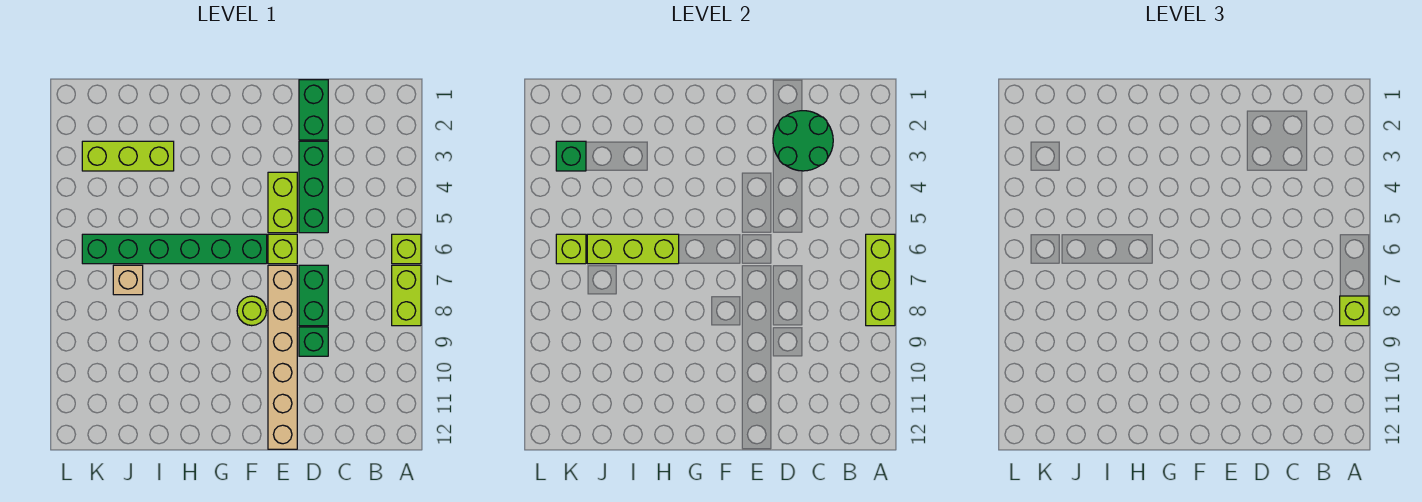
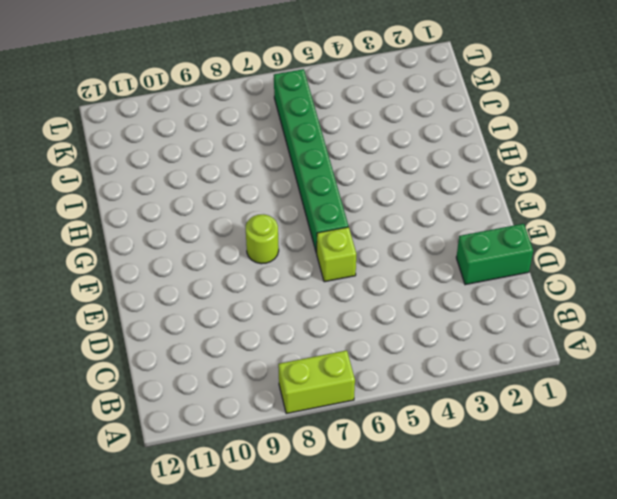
none -> lime brick A6 level 1
none -> green brick D3:D5 level 1
none -> green brick D7:D8 level 1

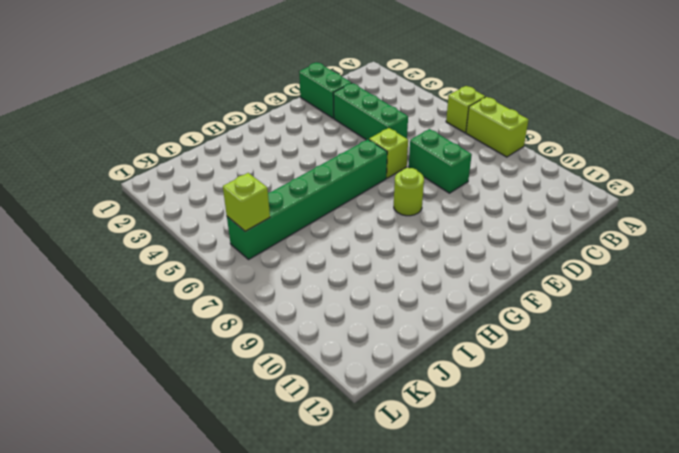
none -> green brick D9 level 1
none -> lime brick E4:E5 level 1
none -> tan brick E7:E12 level 1

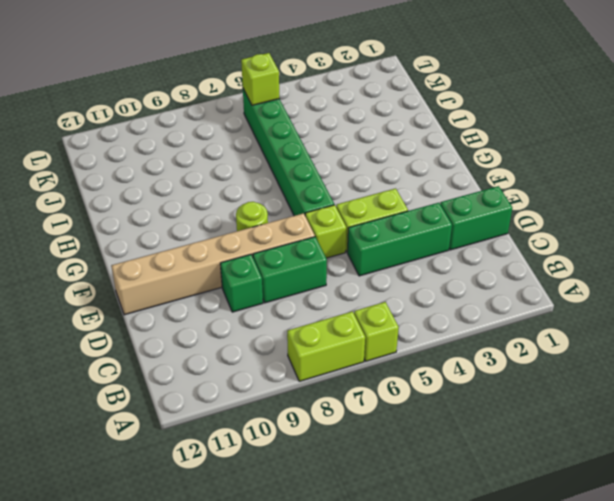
none -> lime brick I3:K3 level 1
none -> tan brick J7 level 1
none -> lime brick A6:A8 level 2

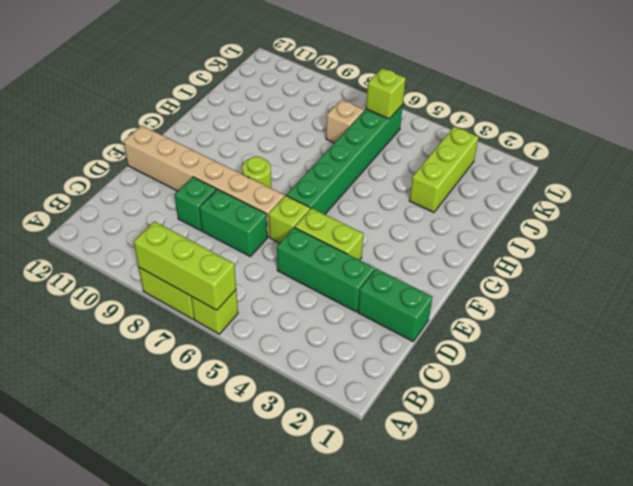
none -> green round brick C2:D3 level 2
none -> lime brick H6:J6 level 2
none -> green brick K3 level 2

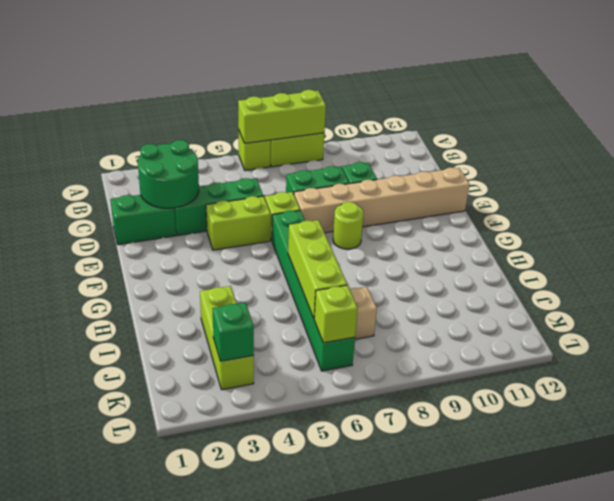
none -> lime brick A8 level 3

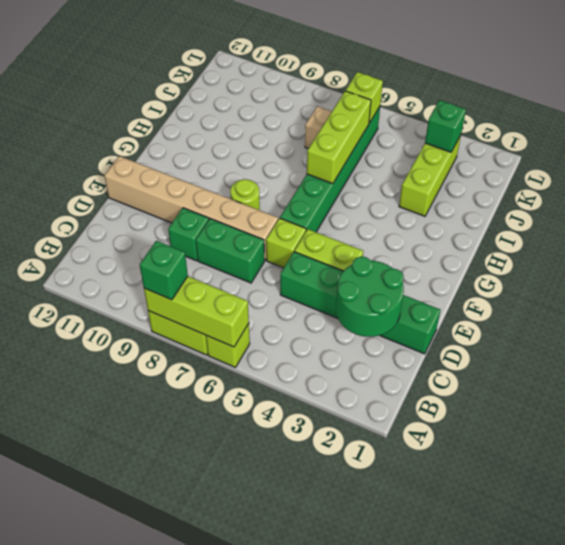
green brick A8 level 3 -> lime brick A8 level 3

